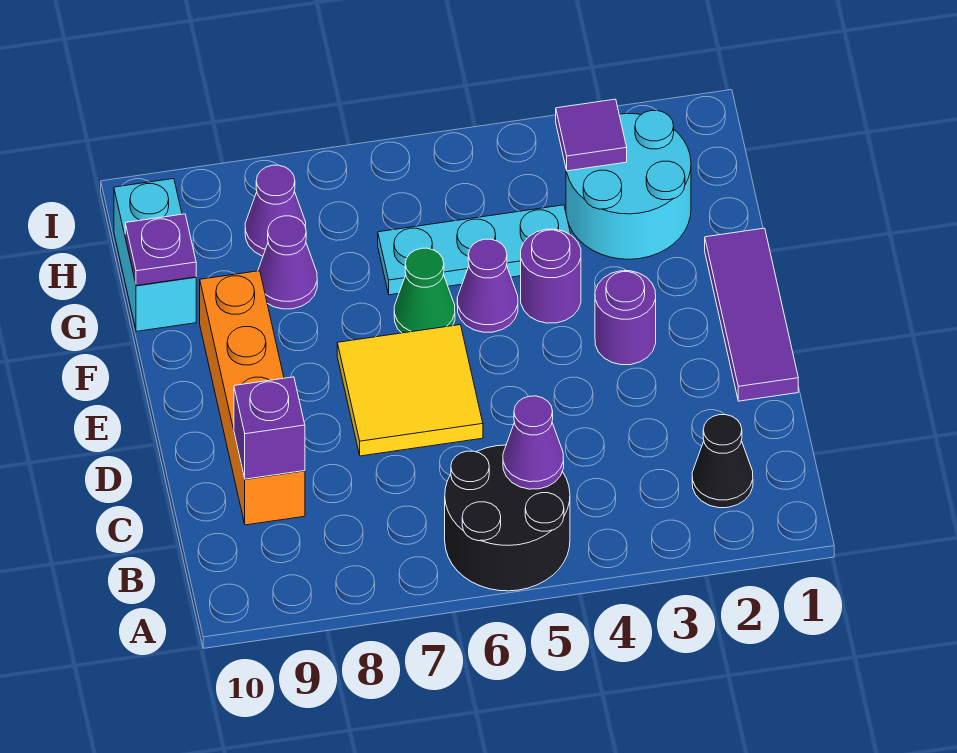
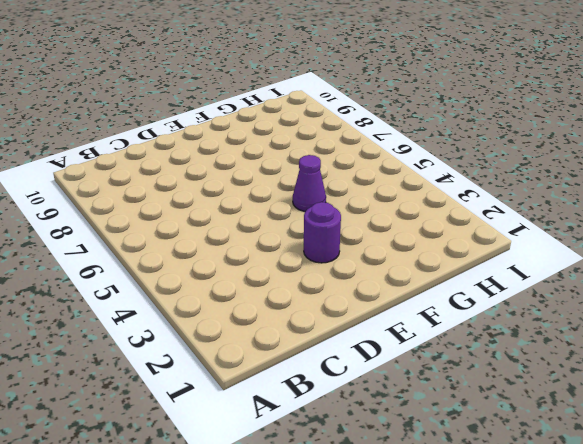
none -> black round brick A5:B6 level 1
none -> black cone B2 level 1
none -> orange brick C9:F9 level 1

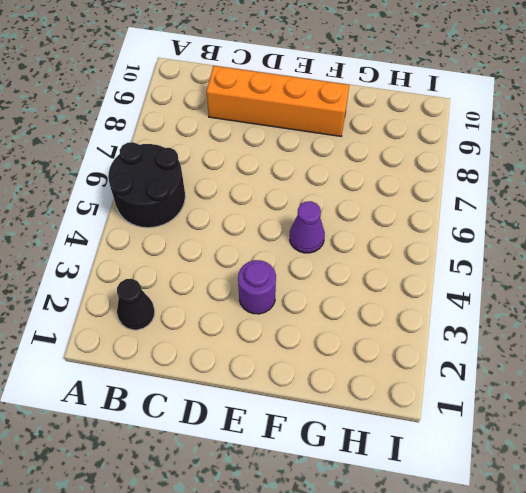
none -> purple tile D1:F1 level 1
none -> yellow tile D6:E7 level 1
none -> purple round brick F4 level 1

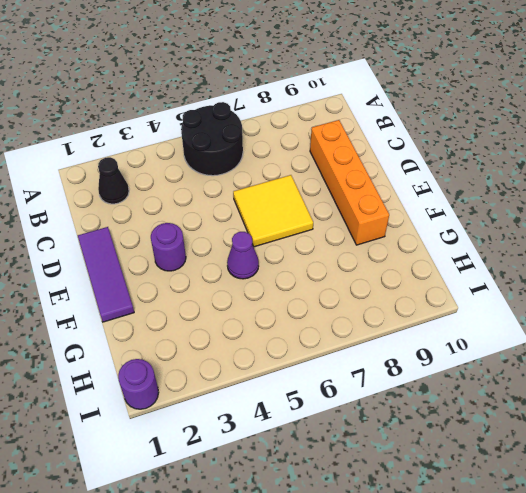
purple round brick I1 level 1 -> purple round brick F4 level 1
none -> green cone F6 level 1
none -> cyan round brick G2:H3 level 1
none -> cyan plate G4:G6 level 1

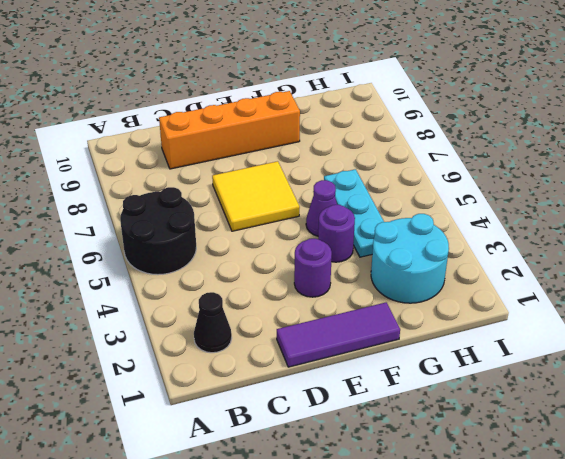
none -> green cone F6 level 1
none -> purple cone G8 level 1
none -> cyan brick G10:H10 level 1

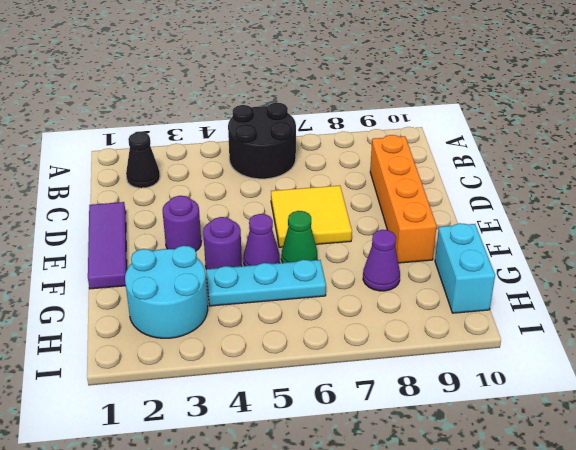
none -> purple cone H8 level 1
none -> purple cone B5 level 2
none -> purple brick C9 level 2

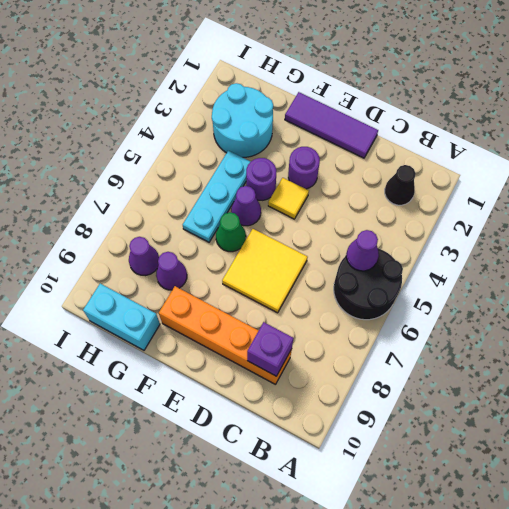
yellow tile E4 level 1 -> none
none -> purple plate G10 level 2
none -> purple tile H3 level 2

